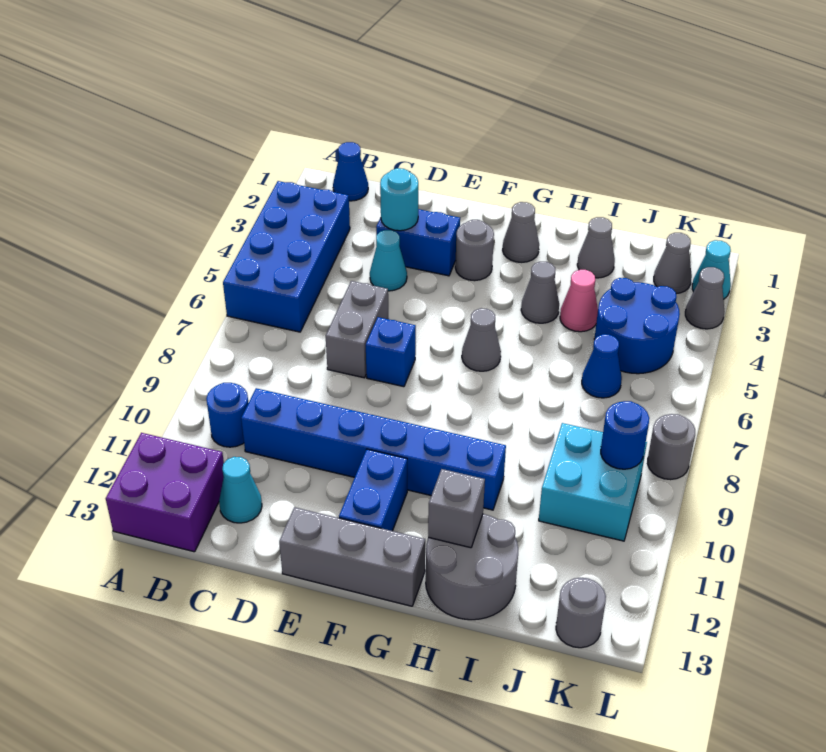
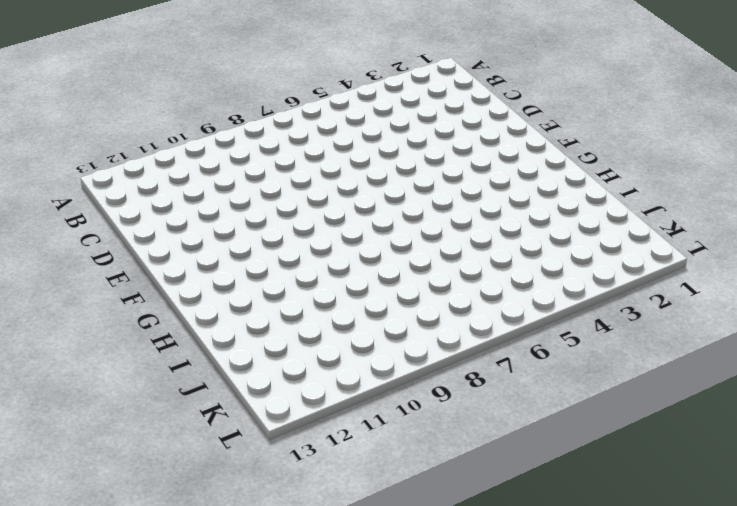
none -> blue brick A3:B6 level 1
none -> purple brick A12:B13 level 1
none -> blue cone B1 level 1
none -> blue round brick B10 level 1

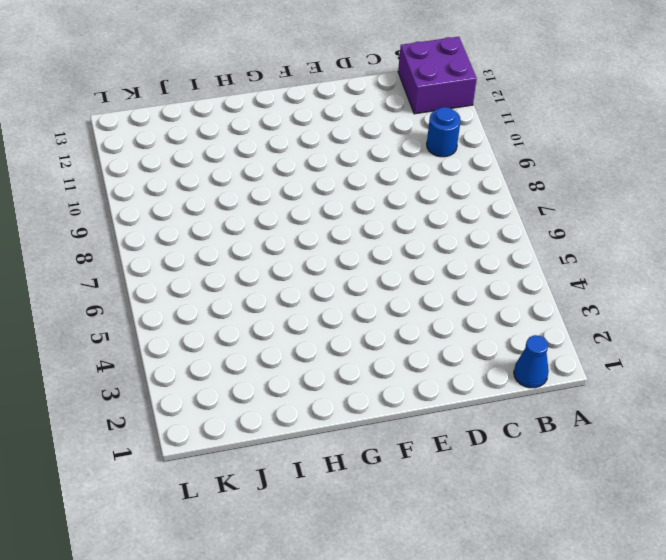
none -> blue brick A3:B6 level 1
none -> blue brick C10:H10 level 1
none -> cyan cone C12 level 1
none -> blue brick D3:E3 level 1

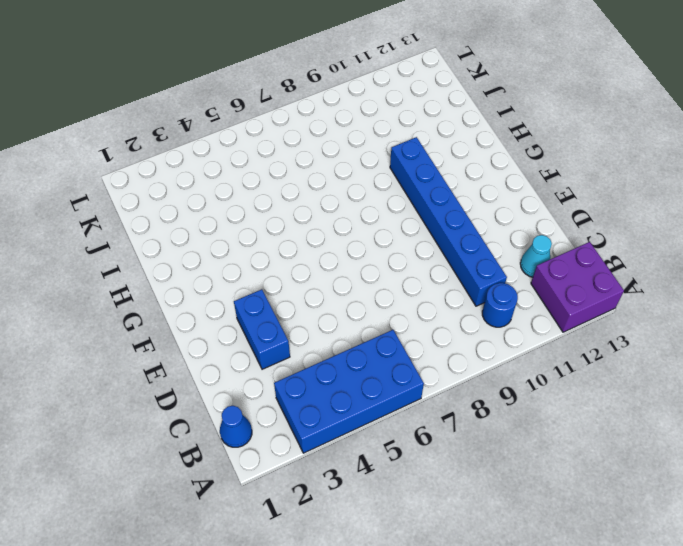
none -> cyan cone D4 level 1
none -> grey brick D6:D7 level 1
none -> blue brick E7 level 1
none -> grey brick E13:G13 level 1

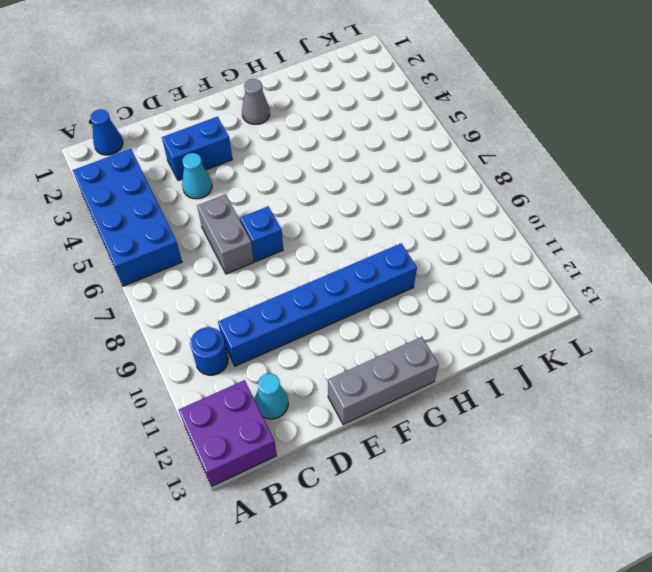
none -> grey round brick F3 level 1
none -> blue brick F11:F12 level 1
none -> grey cone G6 level 1
none -> grey cone H4 level 1

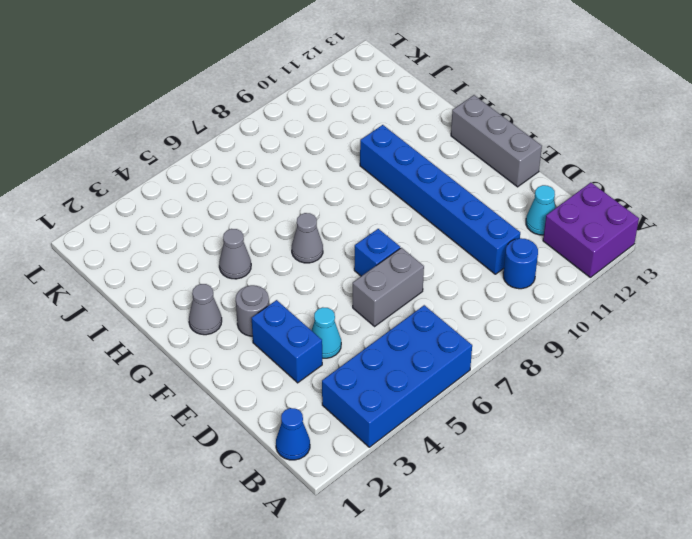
none -> blue brick F11:F12 level 1
none -> grey round brick H12:I13 level 1
none -> grey cone I2 level 1
none -> pink cone I4 level 1

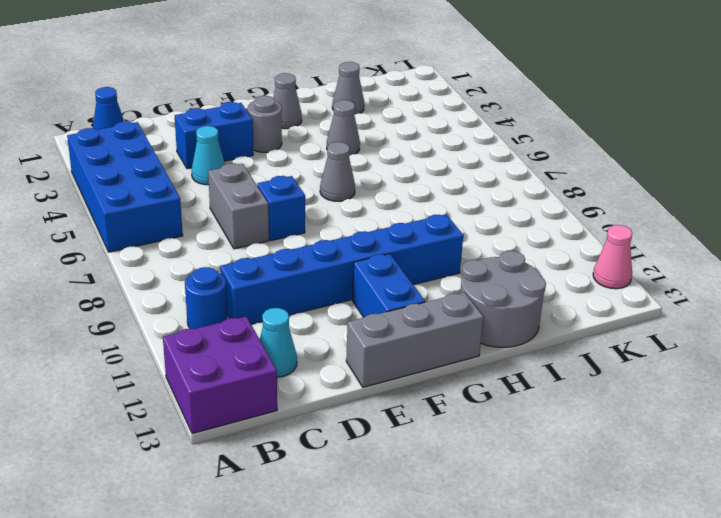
pink cone L12 level 1 -> pink cone I4 level 1
none -> blue round brick J4:K5 level 1
none -> blue cone J6 level 1
none -> cyan brick J9:K10 level 1
none -> grey cone K2 level 1

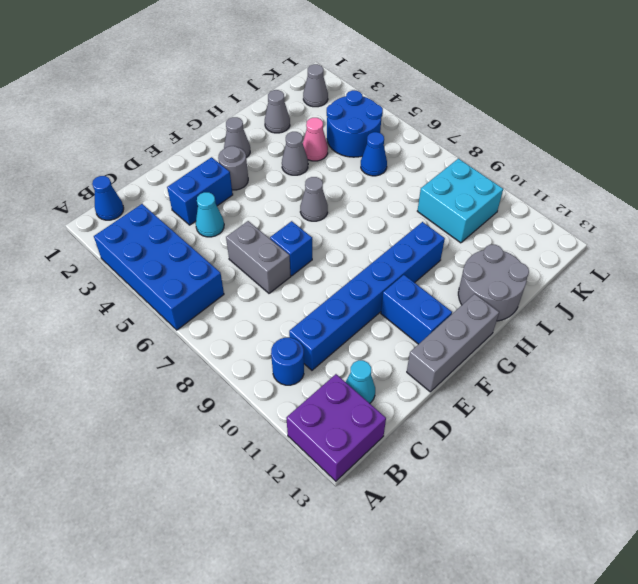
none -> grey round brick K13 level 1
none -> cyan cone L2 level 1
none -> grey cone L3 level 1
none -> grey round brick L8 level 1

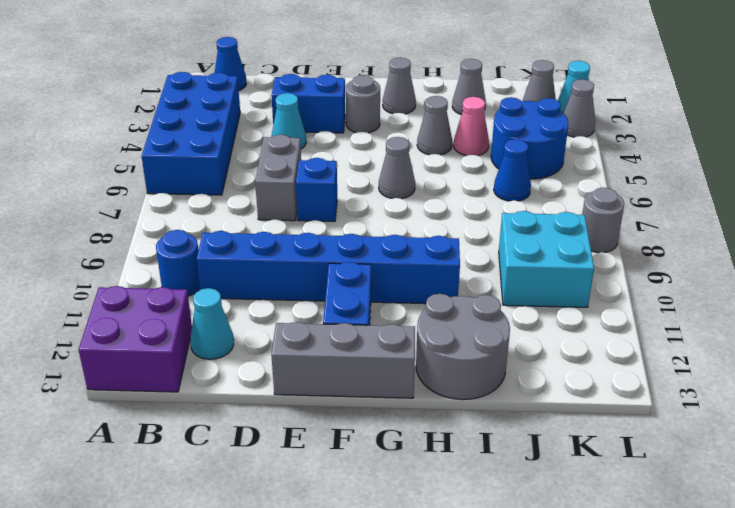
none -> grey round brick K13 level 1
none -> cyan round brick D3 level 2
none -> grey brick H12 level 2
none -> blue round brick K9 level 2

